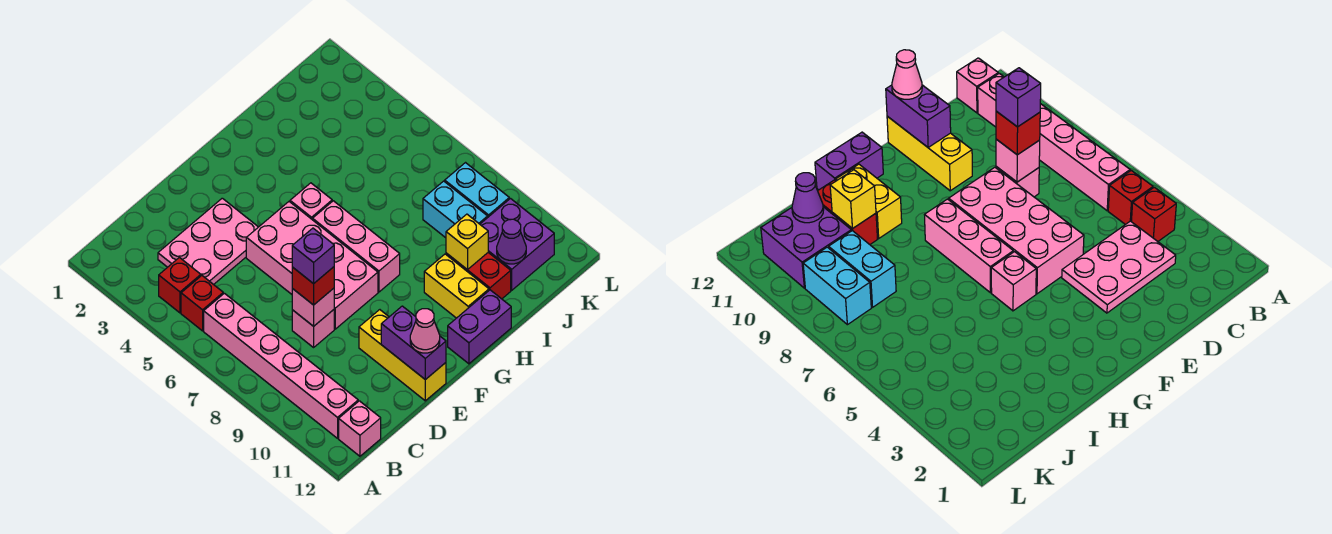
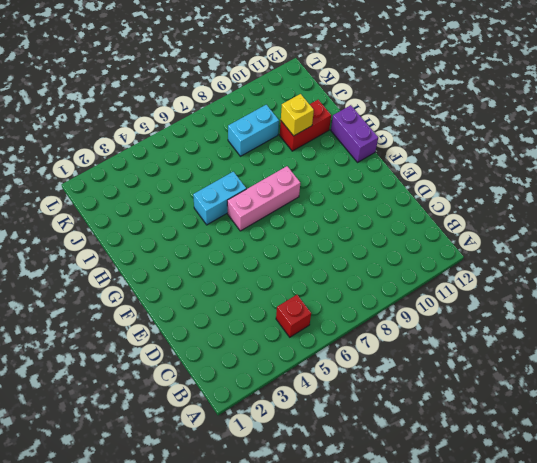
cyan brick H5:H6 level 1 -> cyan brick K8:K9 level 1
none -> red brick B4 level 1
none -> pink brick B6:B11 level 1
none -> pink brick B12 level 1

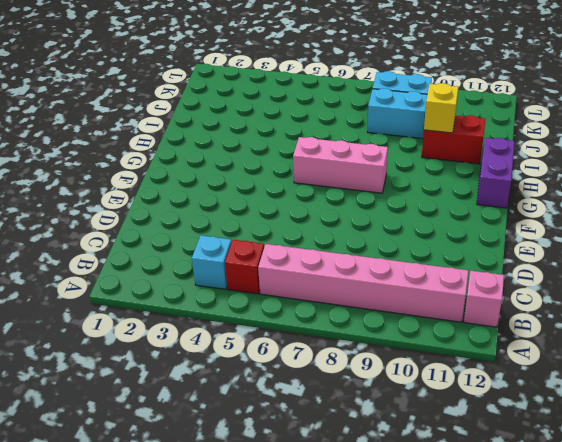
cyan brick B4 level 1 -> red brick B4 level 1
none -> pink plate C3:E4 level 1
none -> pink brick D8 level 1
none -> pink brick E5:F8 level 1

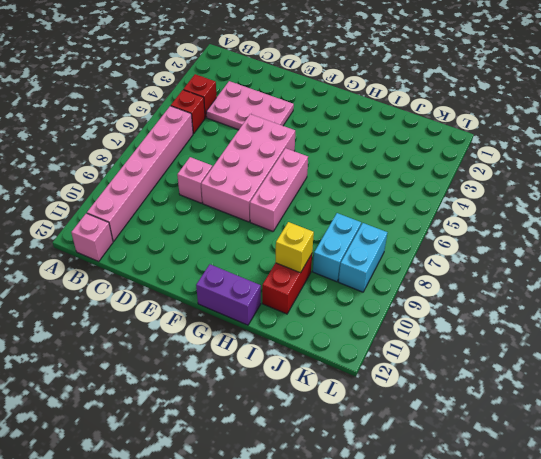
none -> yellow brick E10:E12 level 1
none -> pink brick G5 level 1
none -> yellow brick H10:H11 level 1

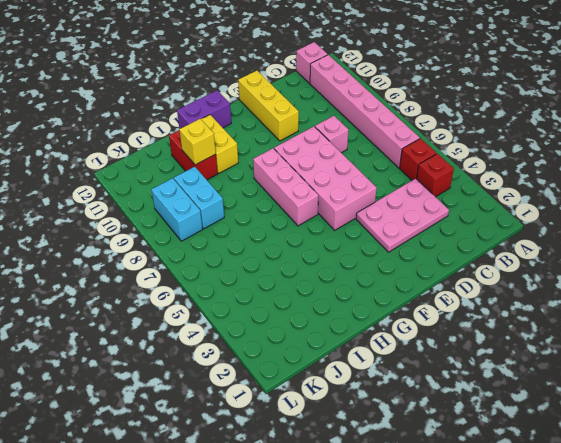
none -> pink brick G5 level 1
none -> purple brick J10:K11 level 1
none -> pink brick D8 level 2

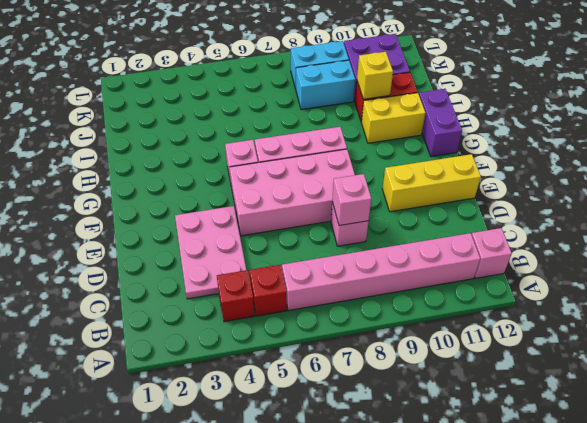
none -> purple brick E11:E12 level 2
none -> purple cone J11 level 2
none -> red brick D8 level 3

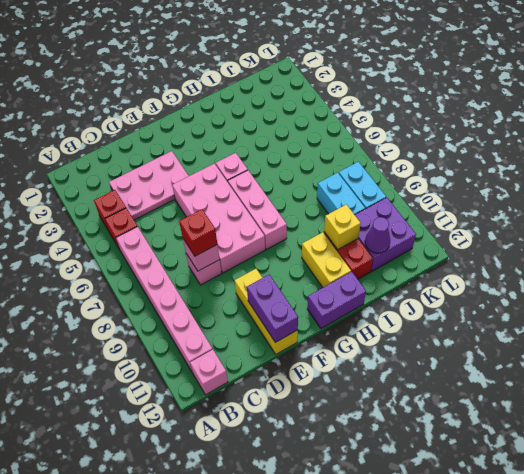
none -> pink cone E12 level 3
none -> purple brick D8 level 4

